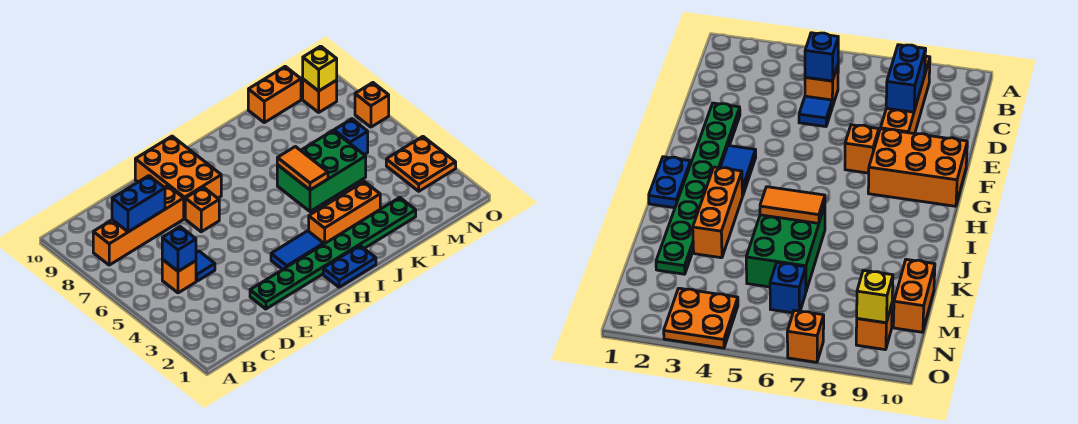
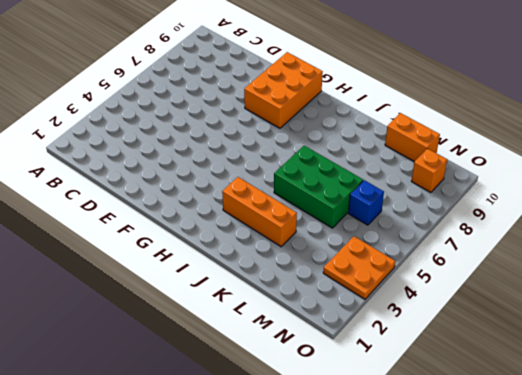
none -> orange brick B8:E8 level 1
none -> orange brick C5 level 1
none -> blue tile D5 level 1

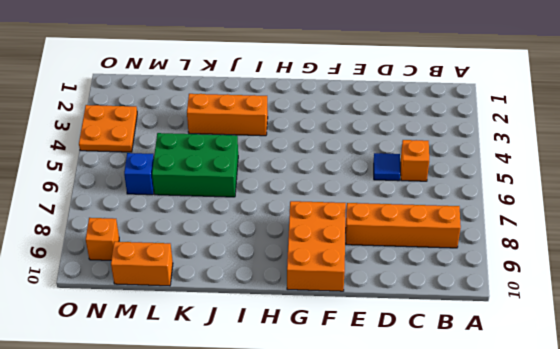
none -> green plate E2:L2 level 1
none -> orange brick F7 level 1
none -> blue tile G3:H3 level 1

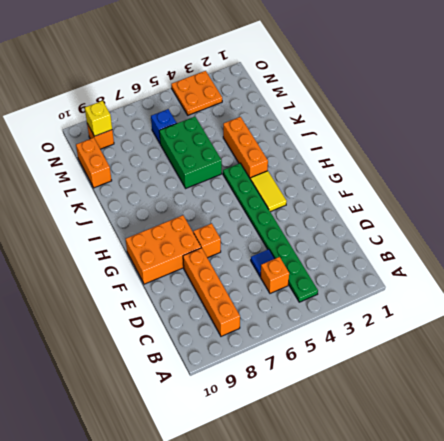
green plate B4:I4 level 1 -> green plate E2:L2 level 1
yellow tile G3:H3 level 1 -> blue tile G3:H3 level 1
none -> blue plate H1:I1 level 1
none -> orange brick O7 level 1
none -> blue brick C5 level 2

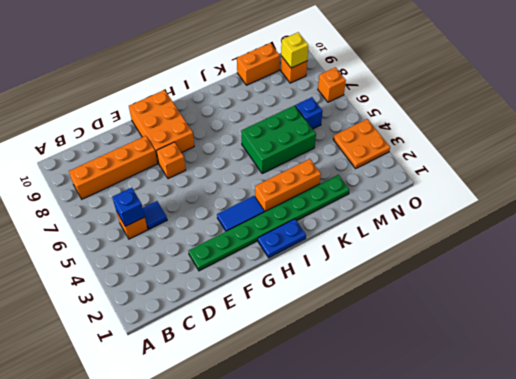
none -> blue brick C8:D8 level 2
none -> orange tile J5:J6 level 2

